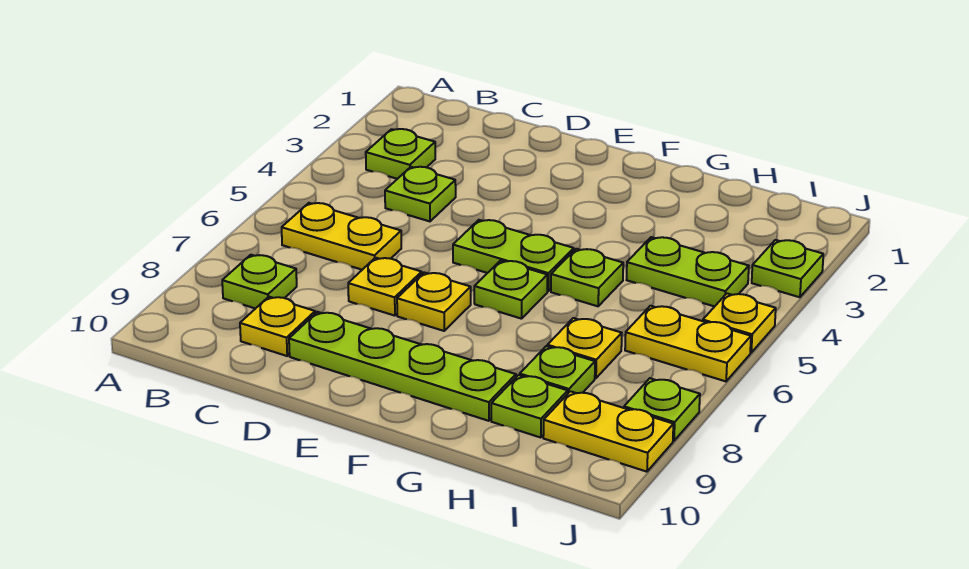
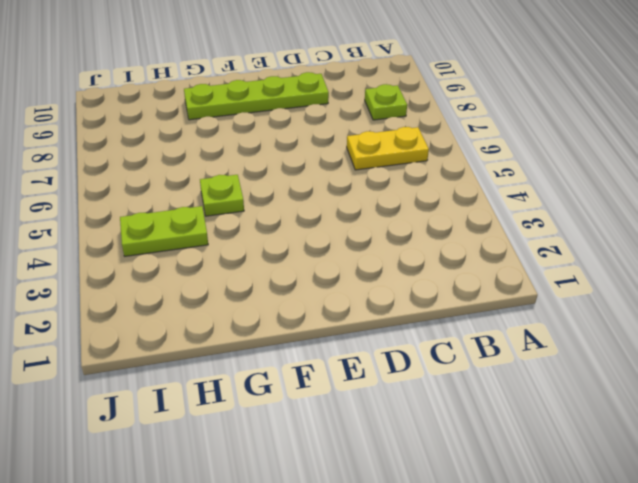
none -> lime plate B3 level 1
none -> lime plate C4 level 1
none -> yellow plate C9 level 1

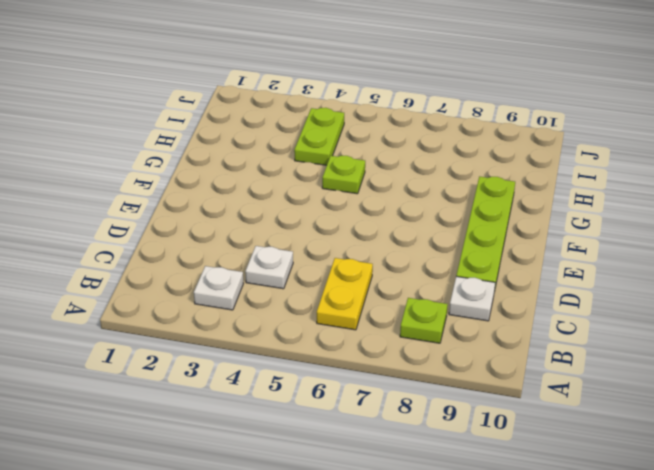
white plate B3 level 1 -> lime plate B3 level 1
white plate C4 level 1 -> lime plate C4 level 1
white plate C9 level 1 -> yellow plate C9 level 1
none -> yellow plate D7 level 1
none -> lime plate E5:F5 level 1
none -> yellow plate E7 level 1

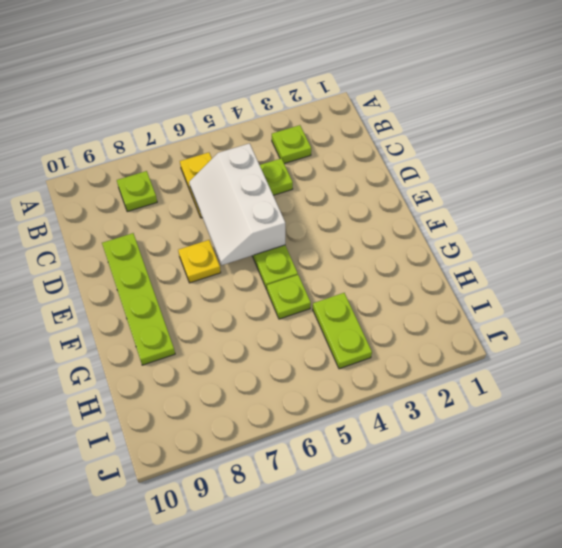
white slope C5:E6 level 2 top 5 -> none
none -> yellow plate C9 level 1
none -> yellow plate D7 level 1
none -> lime plate F6 level 1

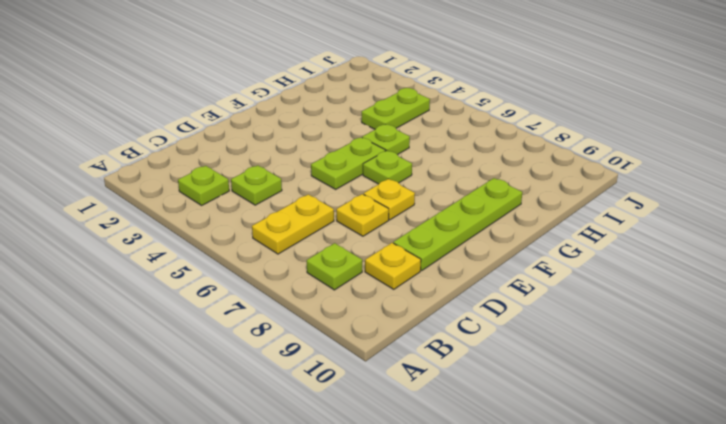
none -> yellow plate H7 level 1
none -> lime plate H8 level 1
none -> lime plate H9 level 1

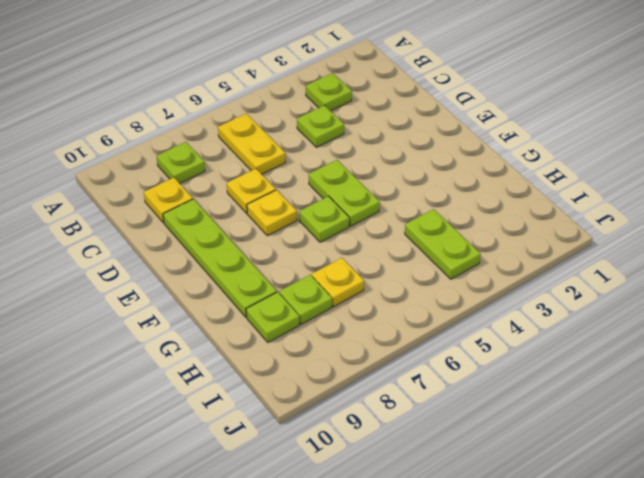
none -> lime plate G5 level 1
none -> yellow plate I6:J6 level 1
none -> yellow plate I9:J9 level 1

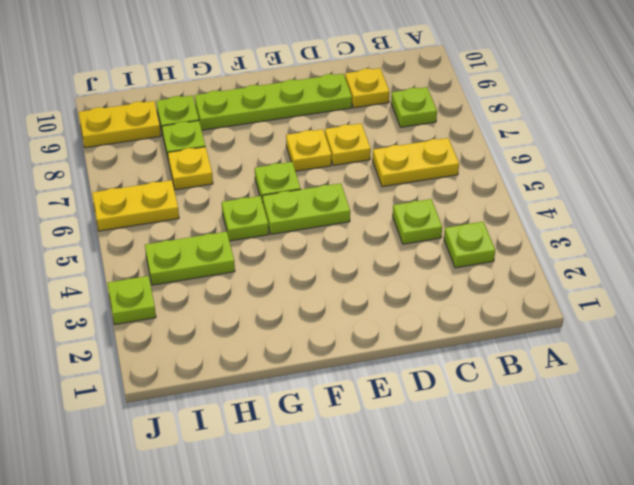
none -> yellow plate J5 level 1
none -> lime plate J8 level 1

